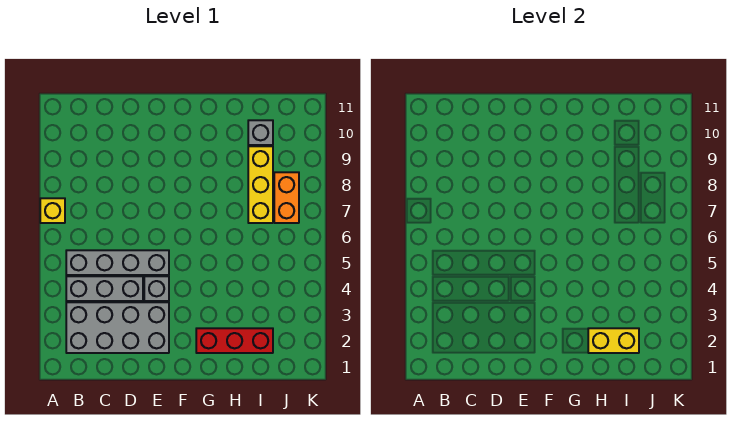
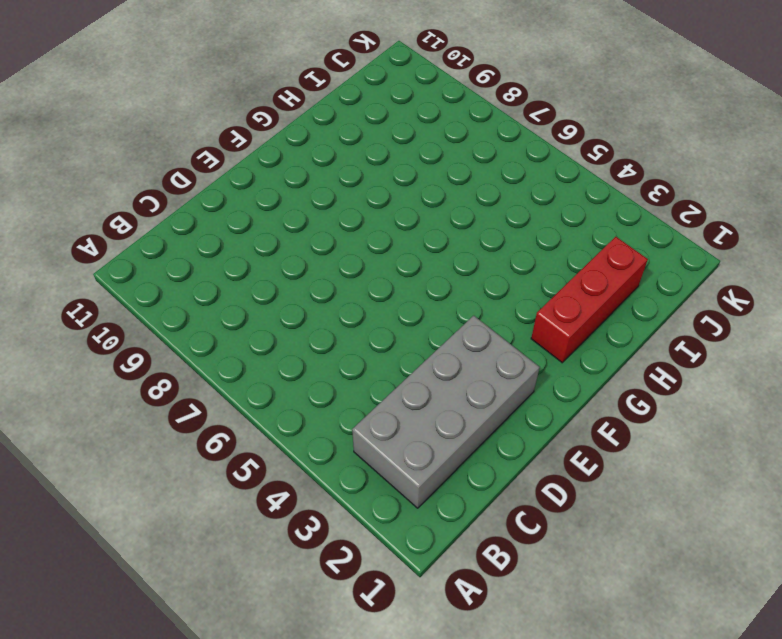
none -> yellow brick A7 level 1
none -> grey brick B4:D4 level 1

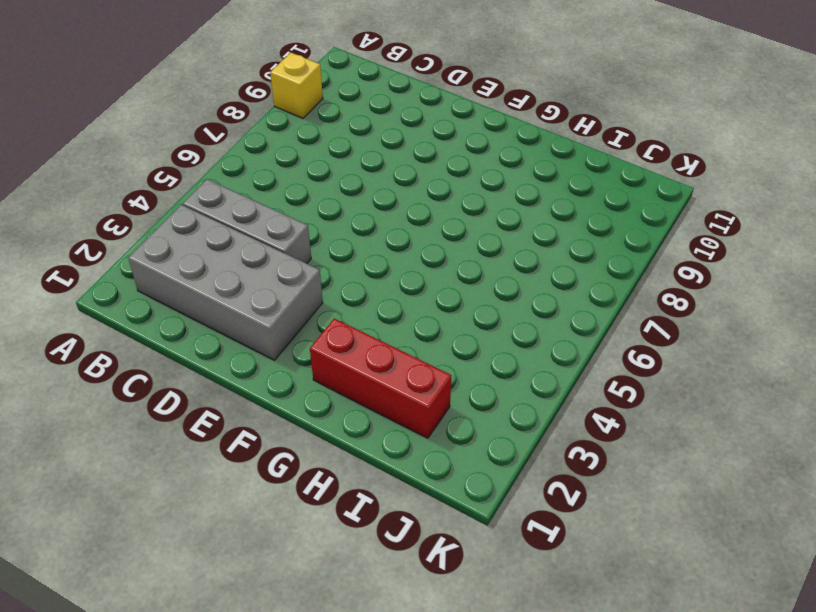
yellow brick A9 level 1 -> yellow brick A7 level 1
none -> grey brick B5:E5 level 1
none -> grey brick E4 level 1

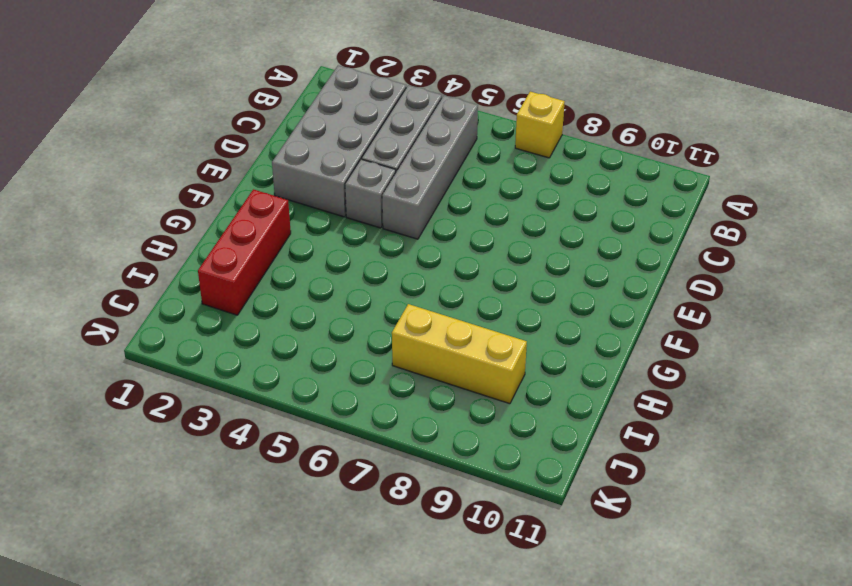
none -> grey brick I10 level 1
none -> orange brick J7:J8 level 1

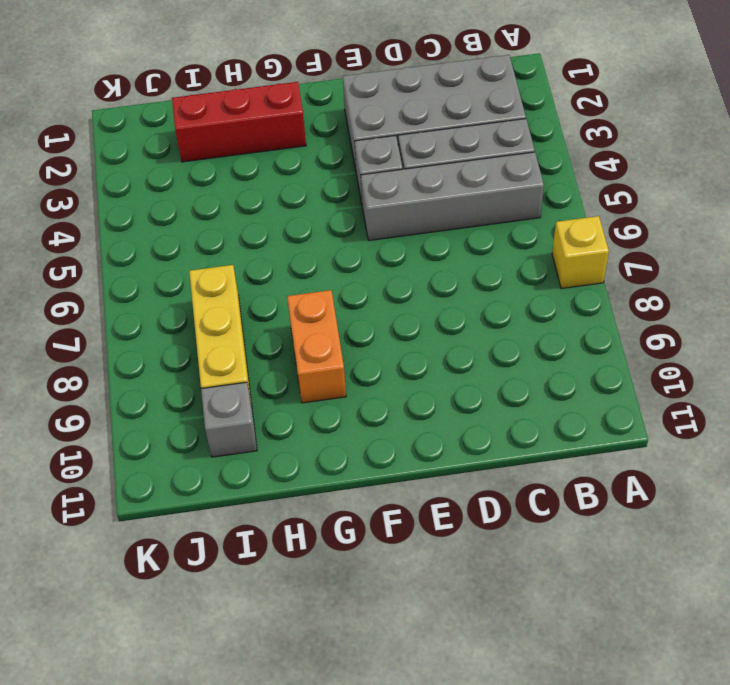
orange brick G8:G9 level 1 -> orange brick J7:J8 level 1
none -> yellow brick H2:I2 level 2

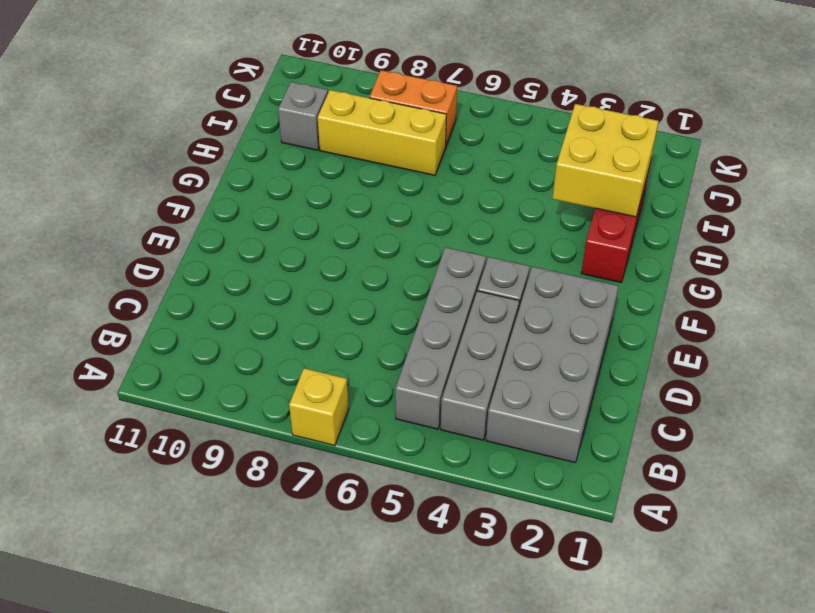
yellow brick H2:I3 level 2 -> yellow brick H2:I2 level 2

